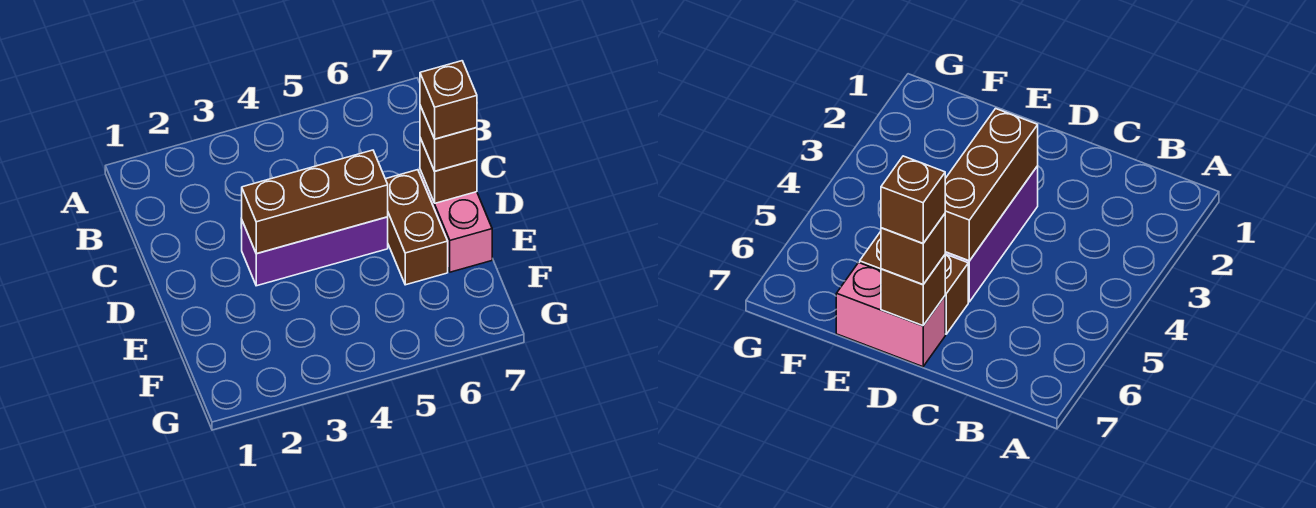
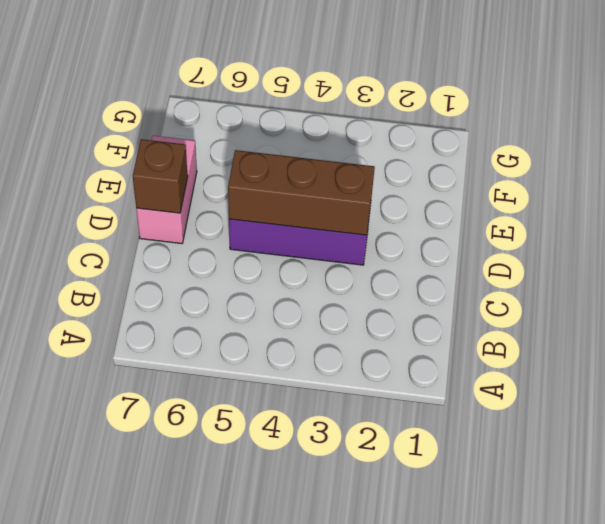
none -> brown brick D6:E6 level 1
none -> brown brick D7 level 3

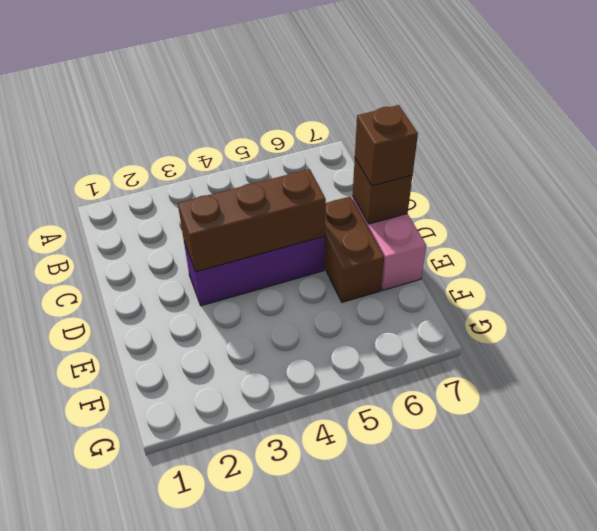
none -> brown brick D7 level 4

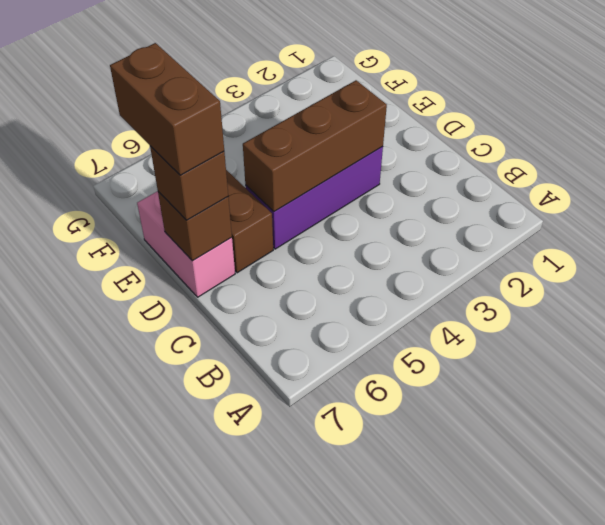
brown brick D7:E7 level 4 -> brown brick D7 level 4

